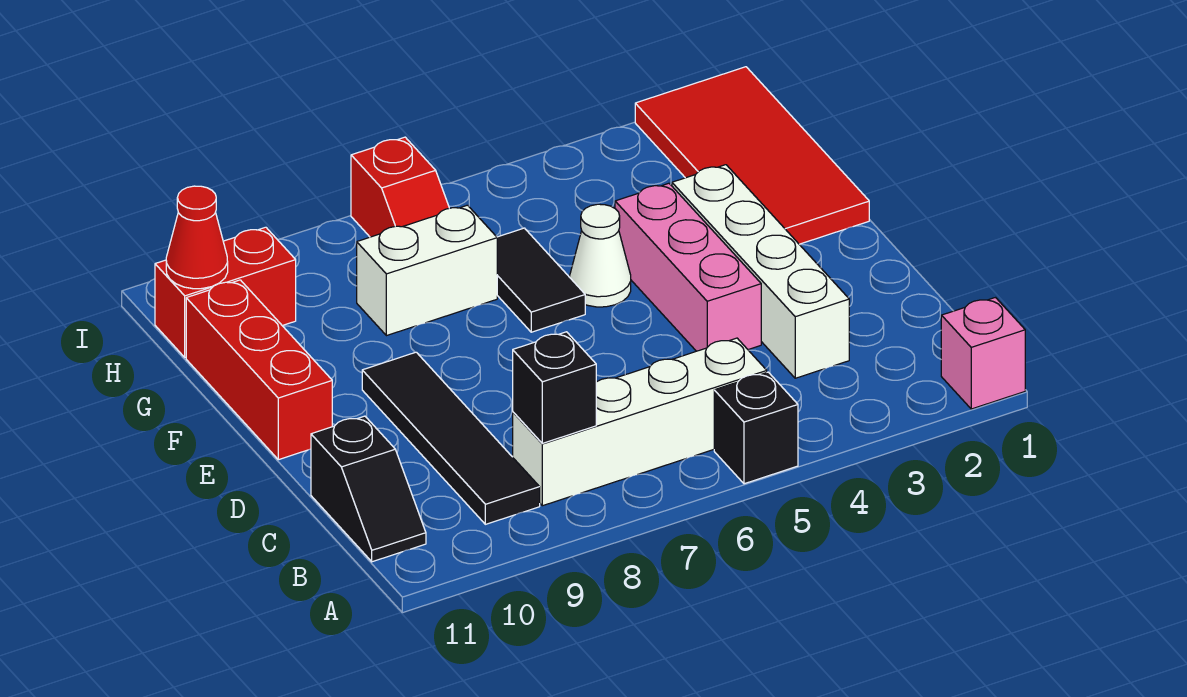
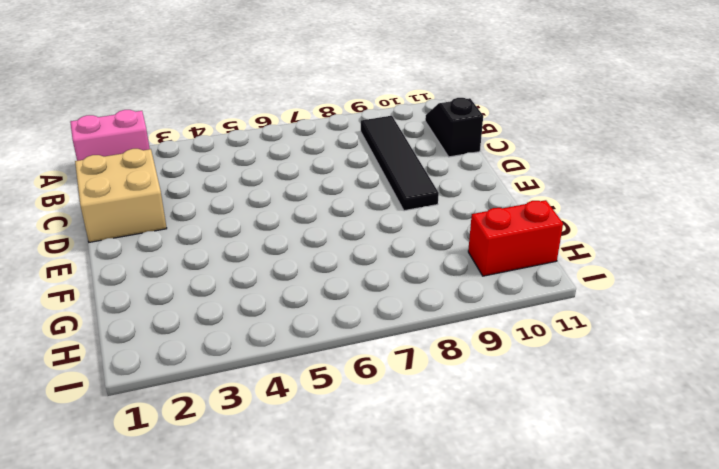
pink brick A1:A2 level 1 -> pink brick A1 level 1
tan brick C1:D2 level 1 -> none
none -> black brick A5 level 1
none -> white brick B5:B8 level 1
none -> white brick C3:F3 level 1

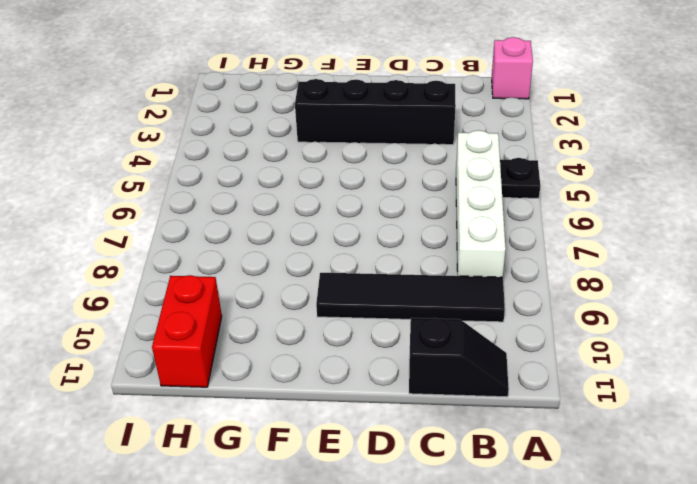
black plate A5 level 1 -> black brick A5 level 1
black brick C3:F3 level 1 -> white brick C3:F3 level 1
none -> pink brick D4:F4 level 1
none -> red brick E11:G11 level 1
none -> red tile F1:I2 level 1

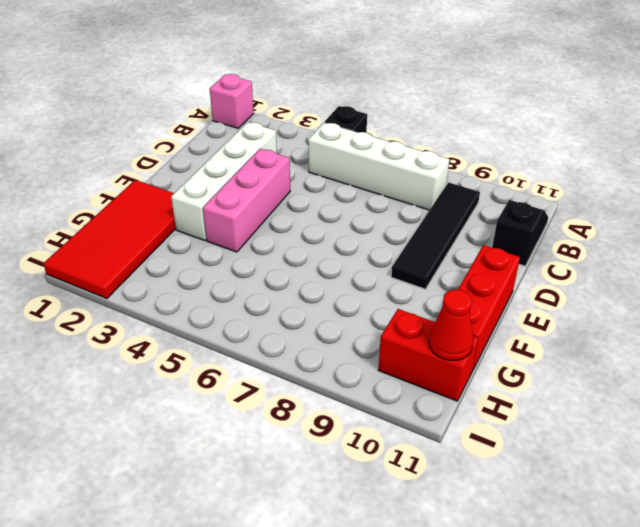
none -> white cone F5 level 1
none -> black tile F6:G6 level 1
none -> white brick G7:G8 level 1

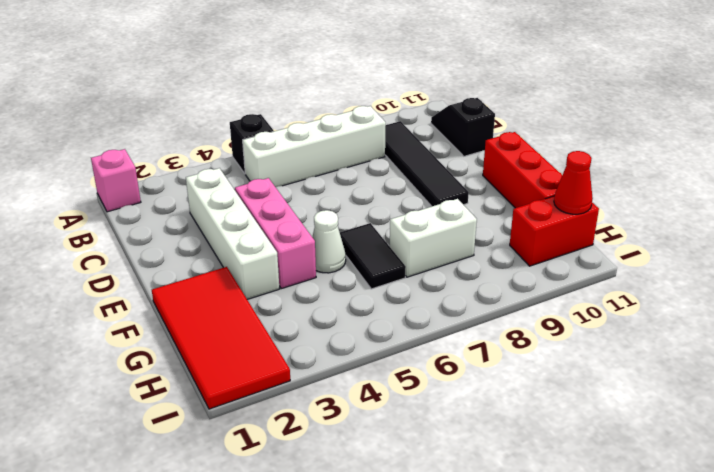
none -> red slope H7:I7 level 1 top I
none -> black brick B8 level 2

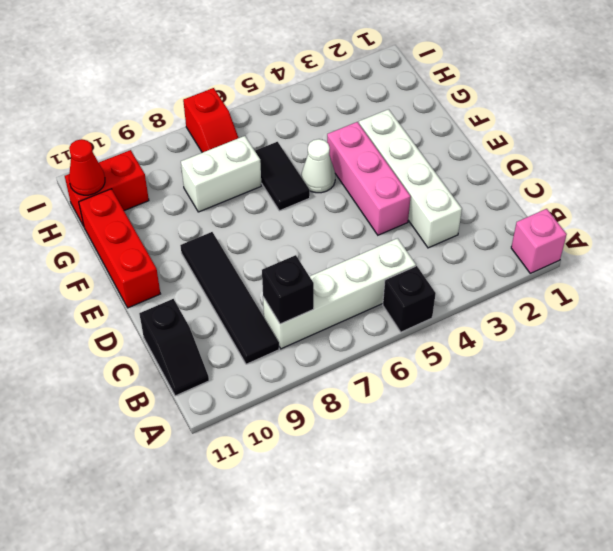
none -> red tile F1:I2 level 1

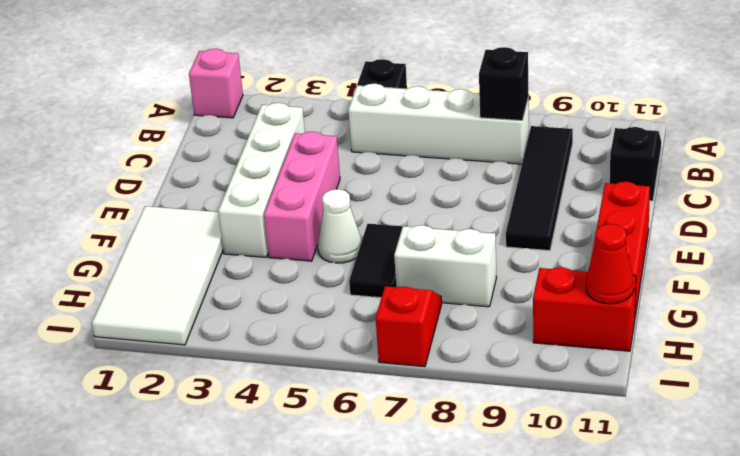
white tile F1:I2 level 1 -> red tile F1:I2 level 1

